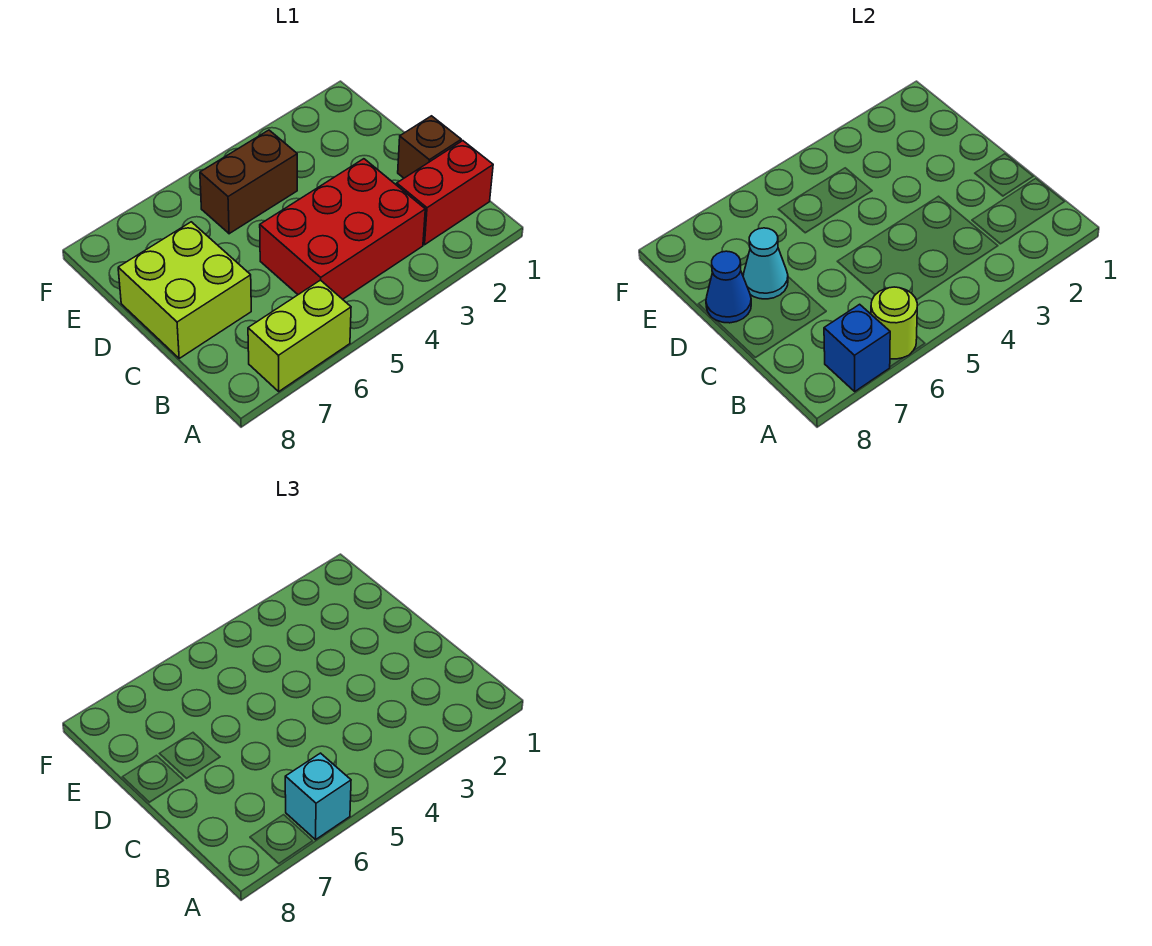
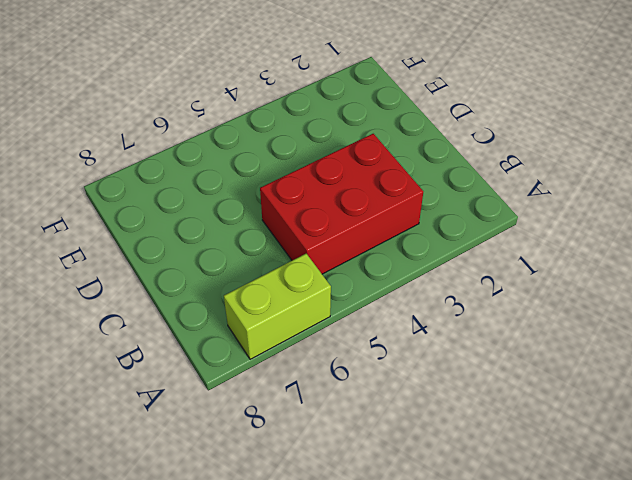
none -> red brick B1:B2 level 1
none -> brown brick C1 level 1

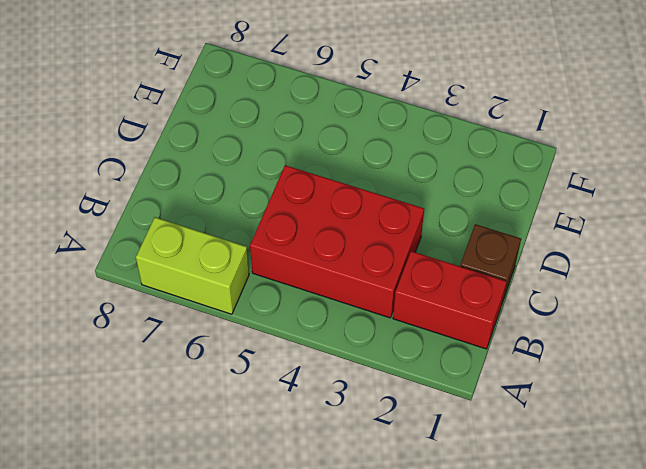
none -> lime brick C7:D8 level 1
none -> brown brick E4:E5 level 1

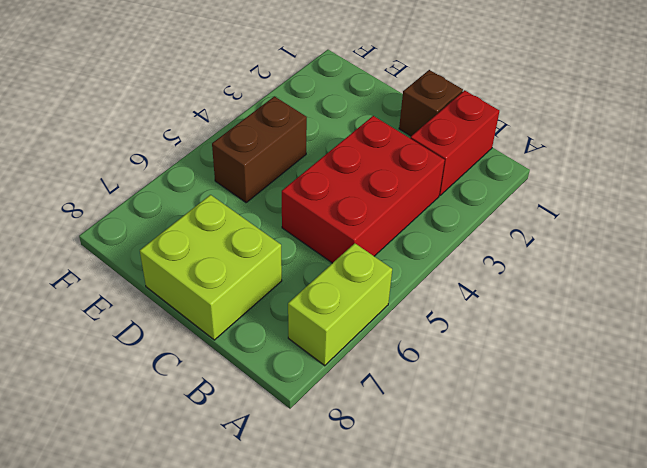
none -> lime round brick A6 level 2
none -> blue brick A7 level 2

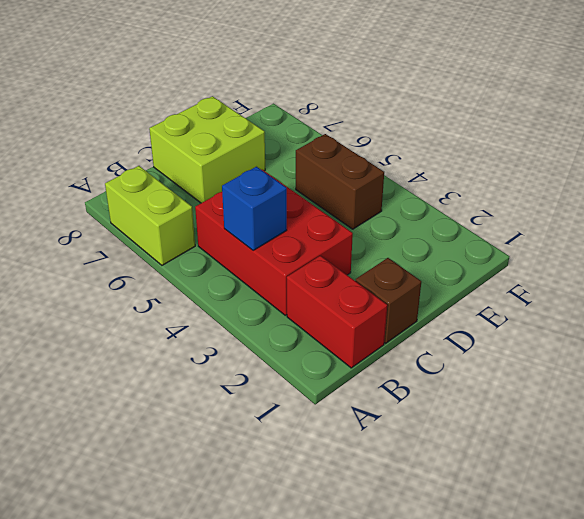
blue brick B4 level 2 -> blue brick A7 level 2
none -> lime round brick A6 level 2
none -> cyan cone D7 level 2

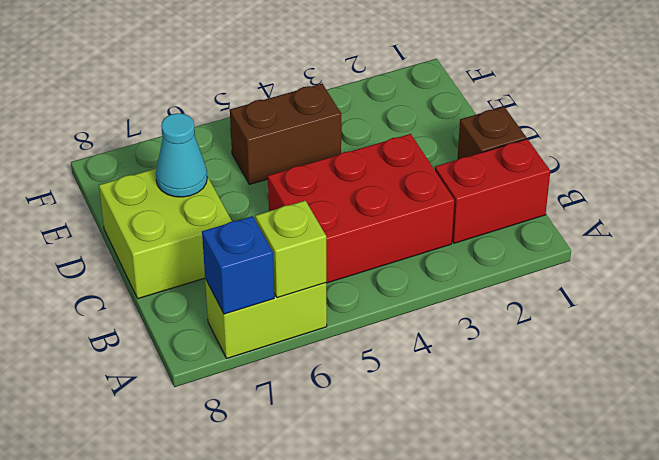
lime brick A6 level 2 -> lime round brick A6 level 2
none -> blue cone D8 level 2
none -> cyan brick A6 level 3

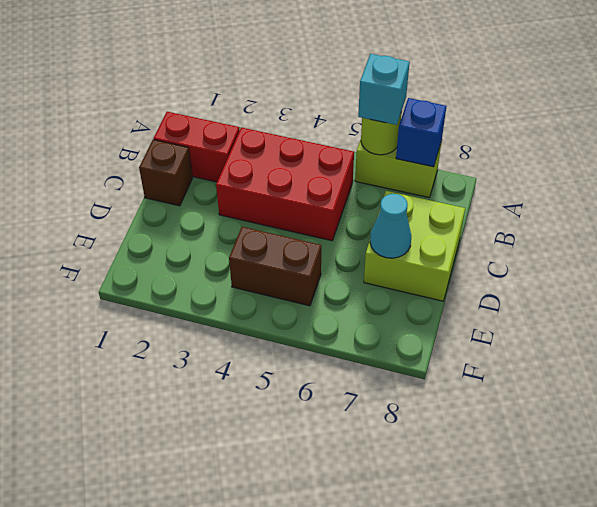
none -> blue cone D8 level 2

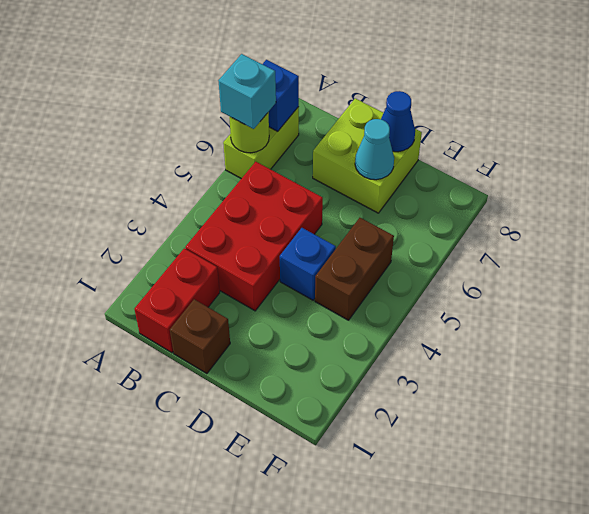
blue brick D4 level 1 -> none

